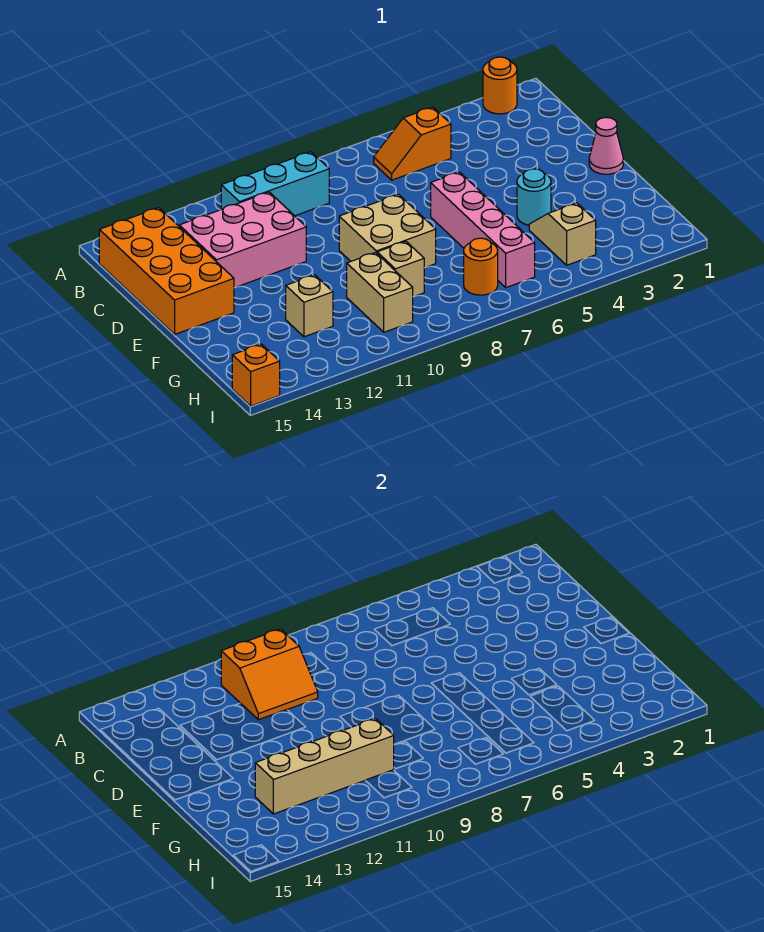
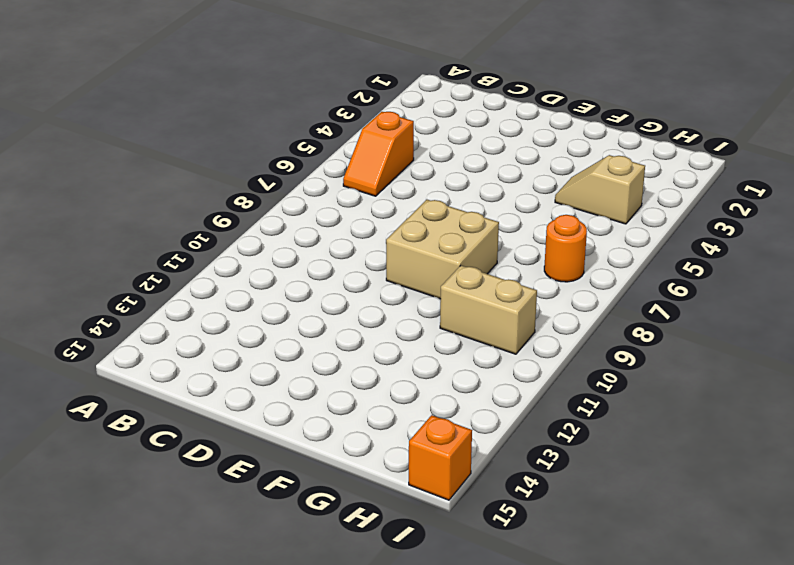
none -> orange round brick A2 level 1
none -> cyan brick B9:B11 level 1
none -> orange brick B14:E15 level 1

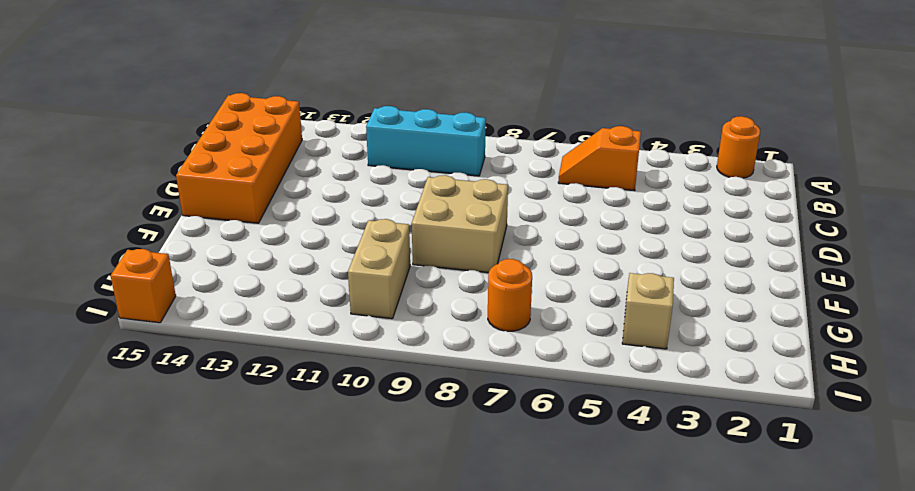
none -> pink brick C11:D13 level 1
none -> pink cone E1 level 1
none -> pink brick E6:H6 level 1

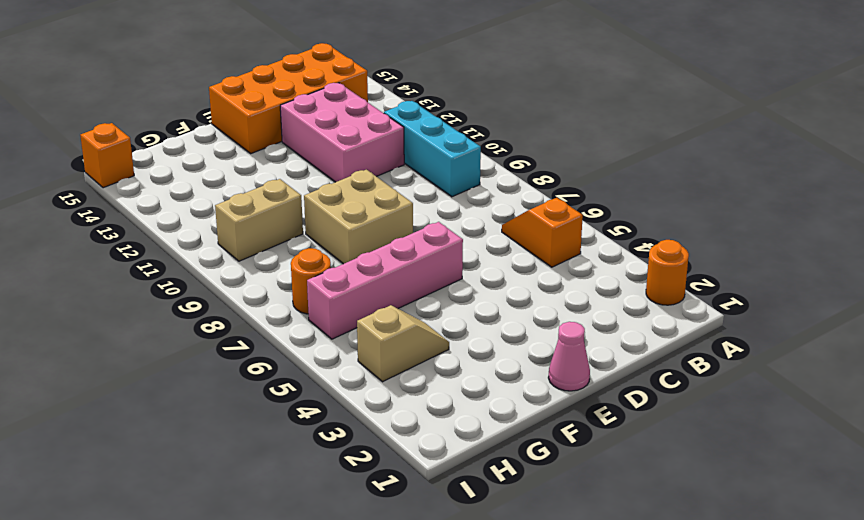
none -> cyan round brick F4 level 1
none -> tan brick G9 level 1
none -> tan brick G12 level 1

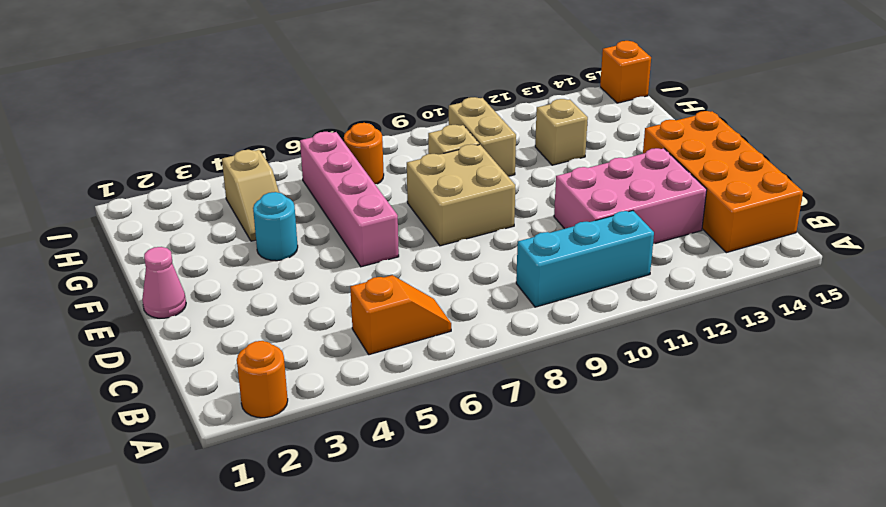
none -> orange slope B10:C11 level 2 top B
none -> tan brick G10:G13 level 2

